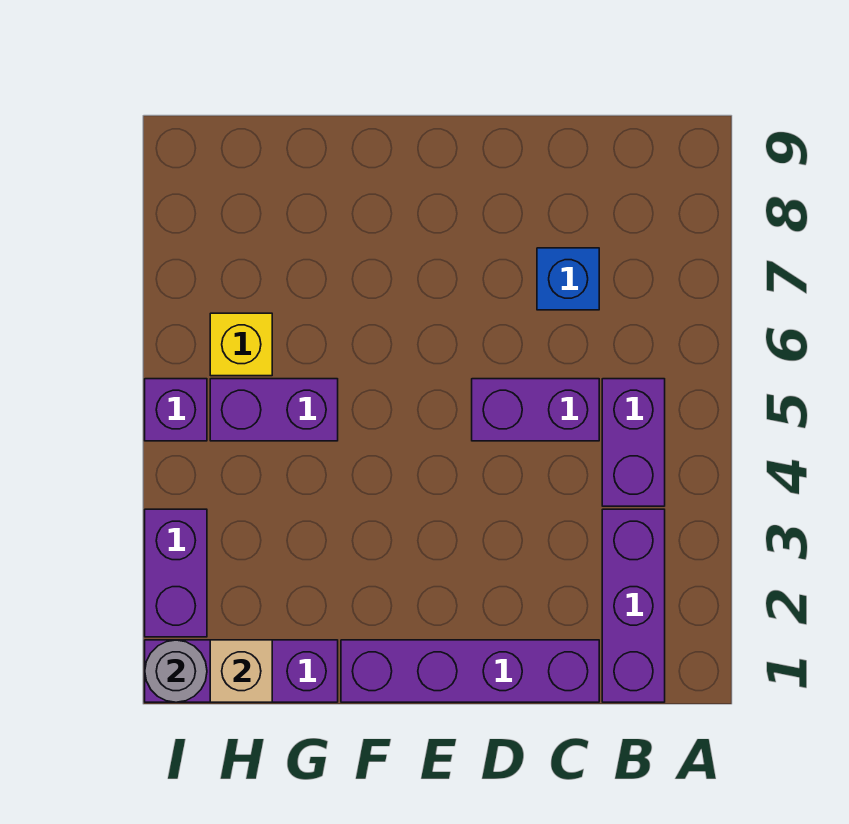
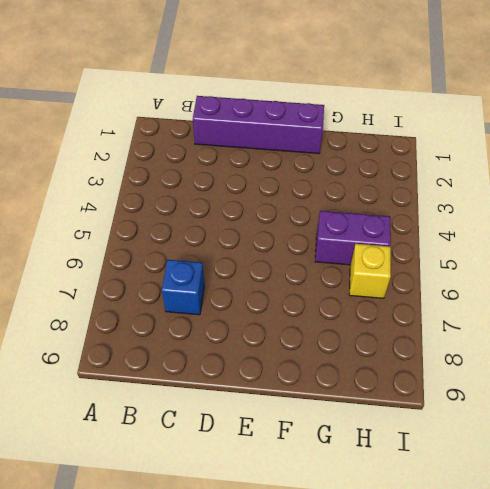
none -> purple brick B1:B3 level 1
none -> purple brick B4:B5 level 1
none -> purple brick C5:D5 level 1

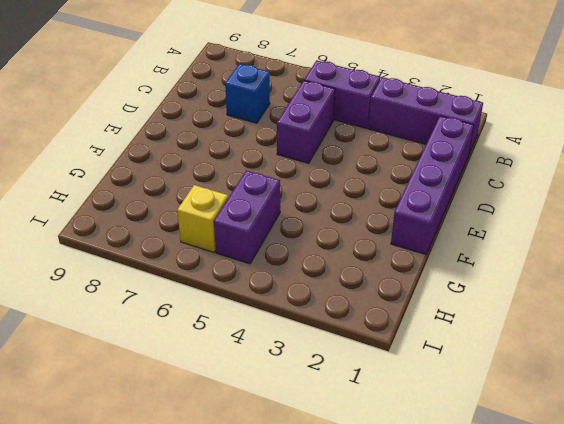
none -> purple brick G1:I1 level 1
none -> purple brick I2:I3 level 1
none -> purple brick I5 level 1

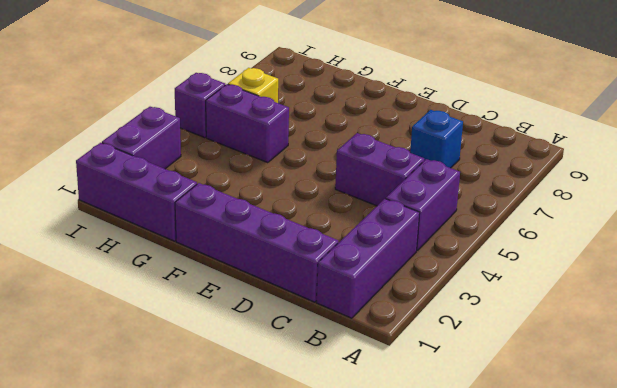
none -> tan brick H1 level 2
none -> grey round brick I1 level 2

